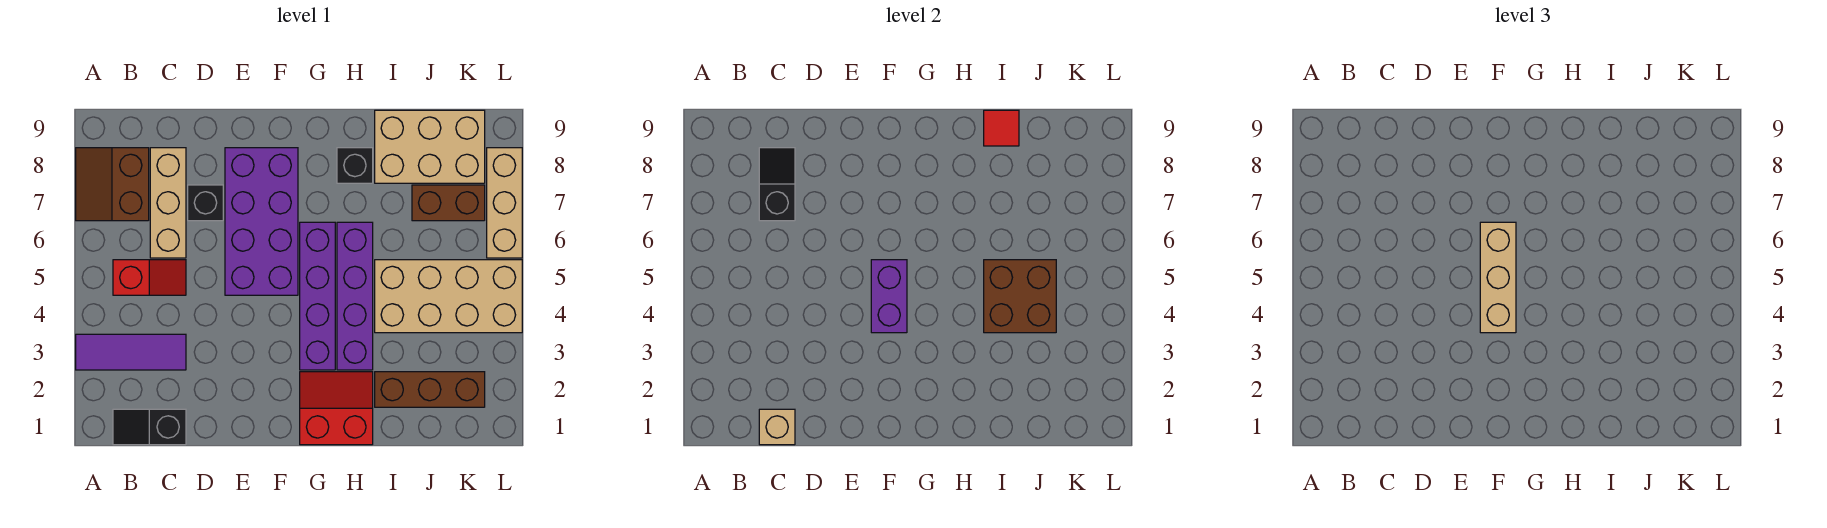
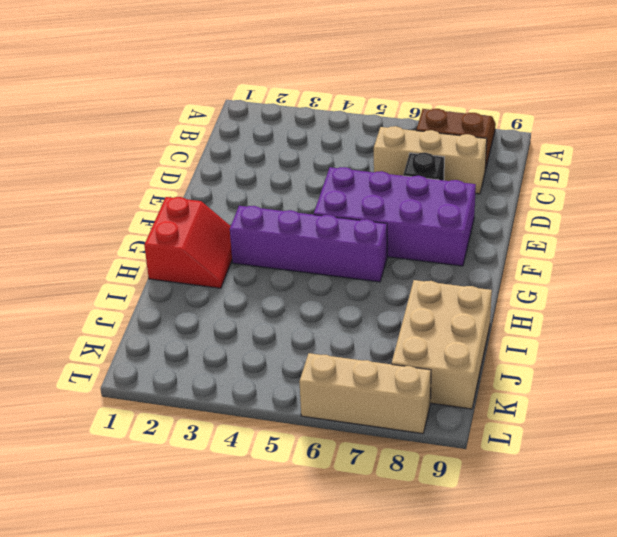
none -> purple tile A3:C3 level 1
none -> black slope B1:C1 level 1 top C
none -> red slope B5:C5 level 1 top B

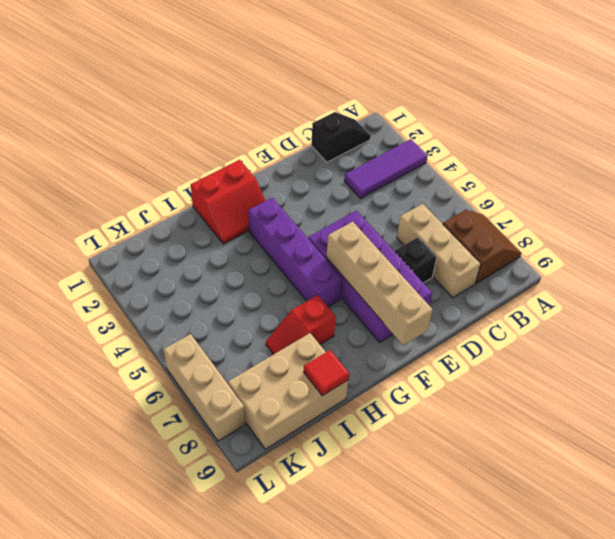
tan brick F6:F9 level 2 -> none
red slope H7:I7 level 1 top H -> red slope B5:C5 level 1 top B
none -> purple brick H3:H6 level 1
none -> black brick H8 level 1
none -> brown brick I2:K2 level 1

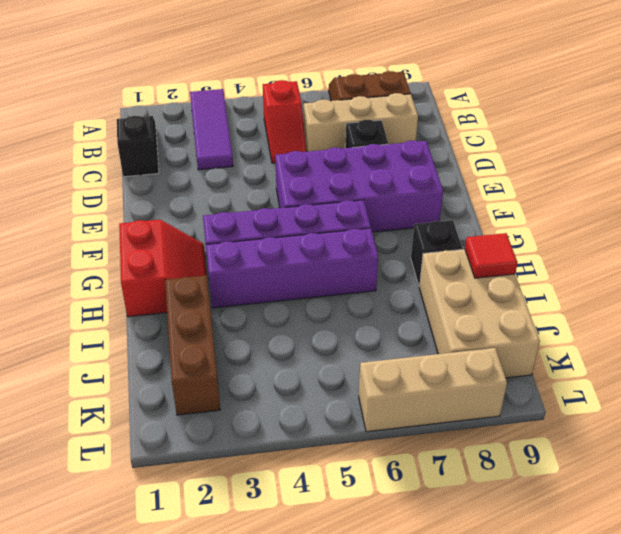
none -> tan brick I4:L5 level 1
none -> brown brick J7:K7 level 1
none -> tan brick C1 level 2

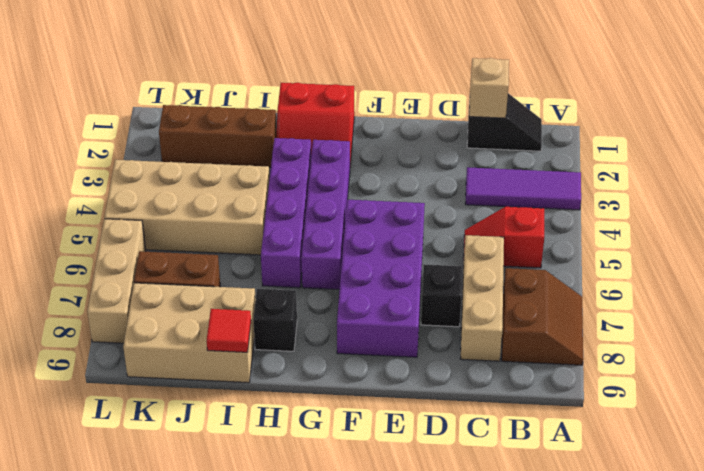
none -> black slope C7:C8 level 2 top 7
none -> purple brick F4:F5 level 2
none -> brown brick I4:J5 level 2

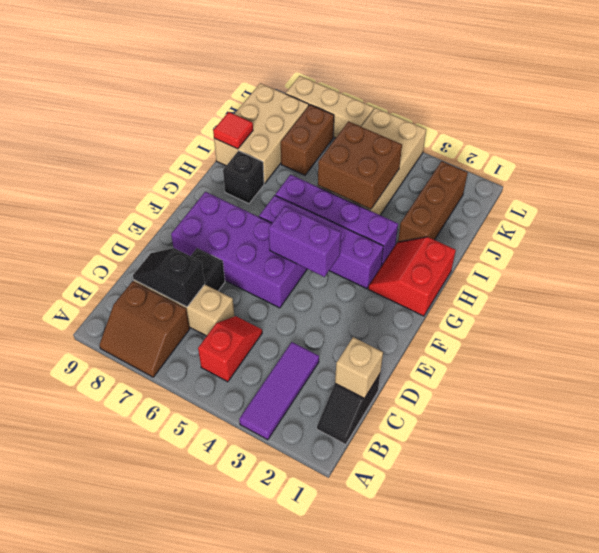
none -> tan brick F4:F6 level 3

